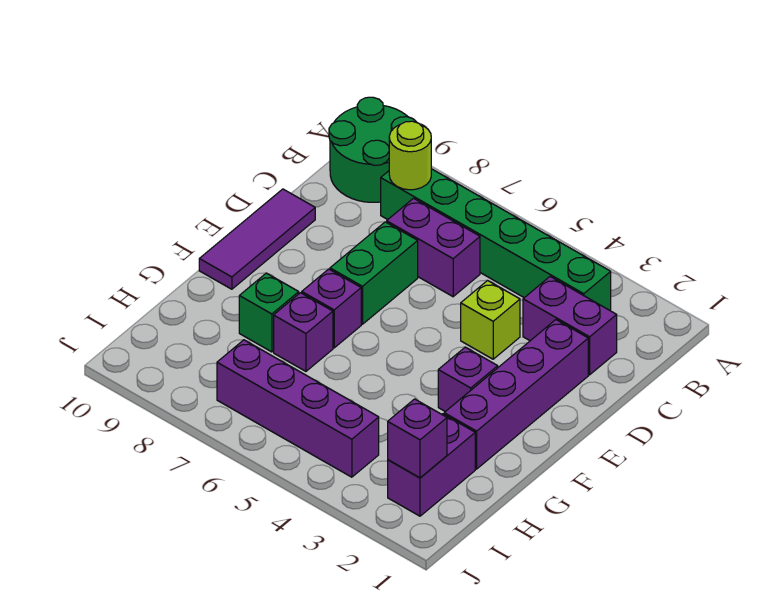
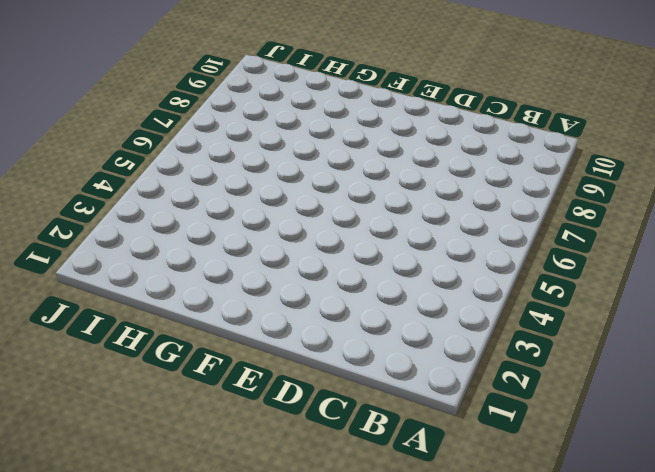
none -> green round brick A9:B10 level 1
none -> green brick B3:B8 level 1
none -> purple brick C2:C3 level 1

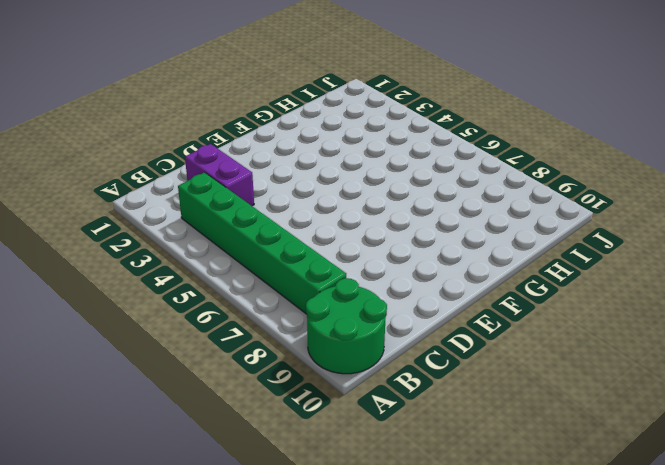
none -> purple brick C6:C7 level 1
none -> purple brick D2:G2 level 1
none -> lime brick D4 level 1

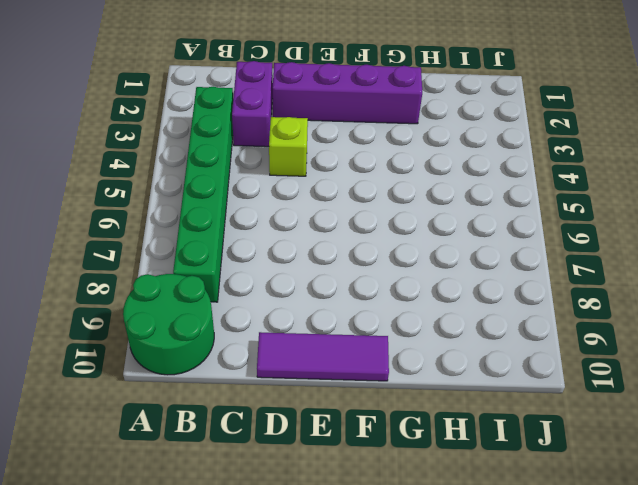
none -> purple brick C6:C7 level 1
none -> green brick D7:E7 level 1
none -> purple brick F3 level 1

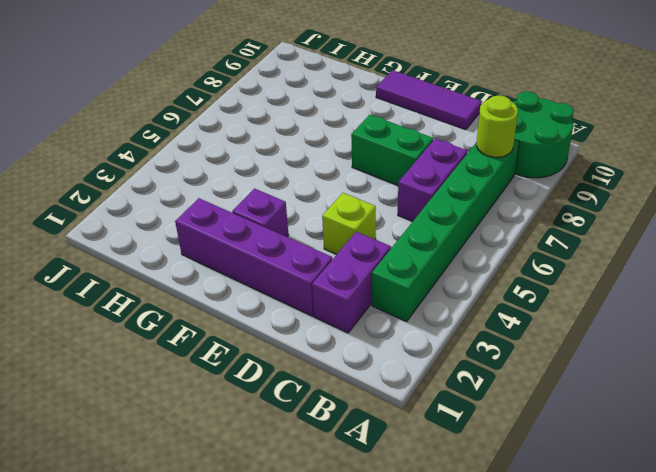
none -> purple brick F7 level 1
none -> purple brick G7 level 1
none -> green brick G8 level 1

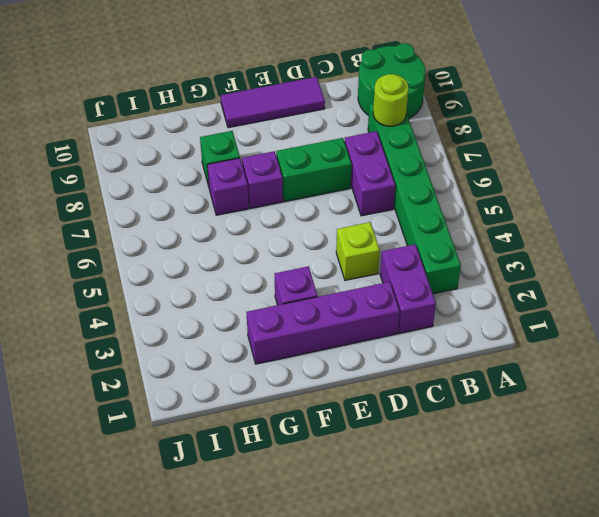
none -> purple brick H2:I2 level 1
none -> purple brick I4:I7 level 1
none -> purple brick I2 level 2

